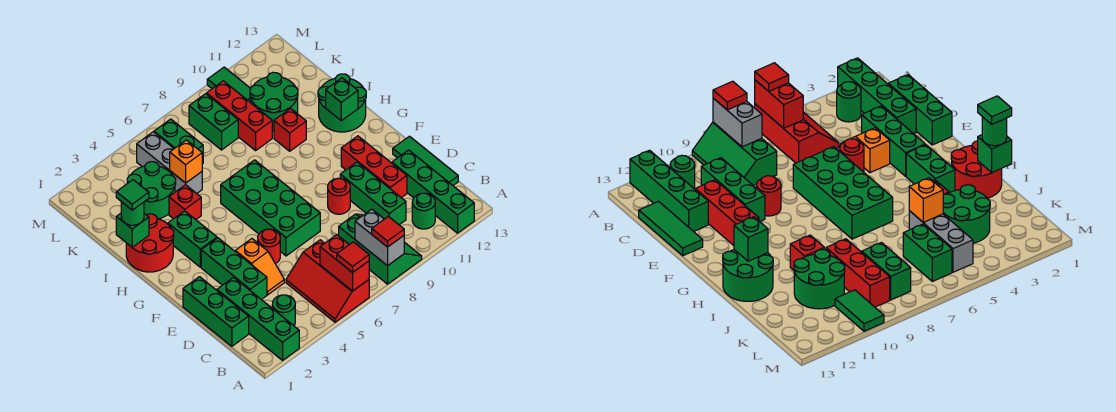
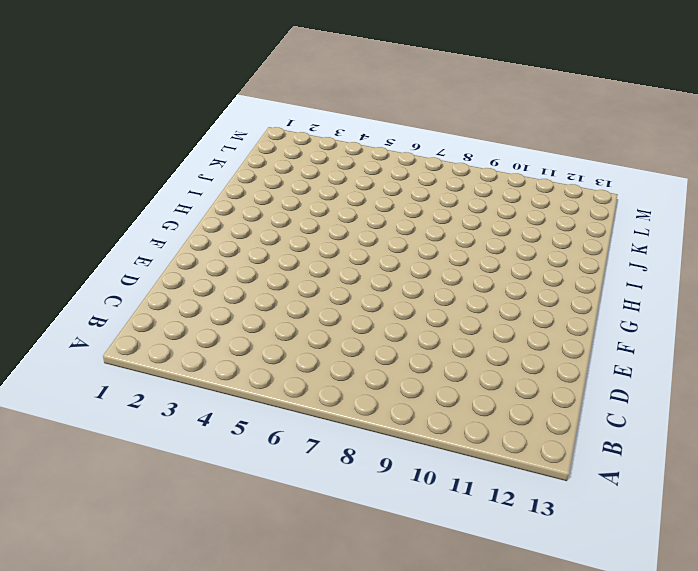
none -> green brick A2:D2 level 1
none -> red slope A5:C6 level 1 top 6
none -> green slope A8:C9 level 1 top 8
none -> green brick A12:D12 level 1

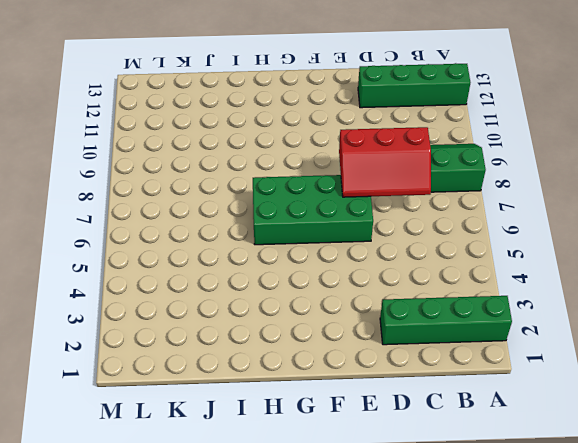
red slope C7:E8 level 2 top 8 -> red slope A5:C6 level 1 top 6
none -> green round brick B3 level 1
none -> green round brick B11 level 1
none -> green brick C1:E1 level 1
none -> green brick C10:E10 level 1

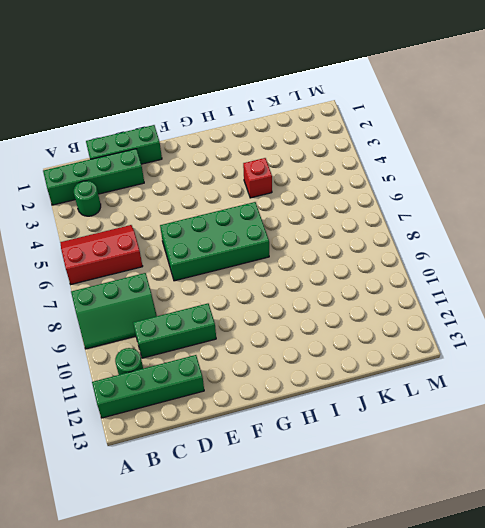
none -> green tile C13:E13 level 1
none -> green brick D3:F3 level 1
none -> orange slope D4:E4 level 1 top E
none -> red brick D11:F11 level 1

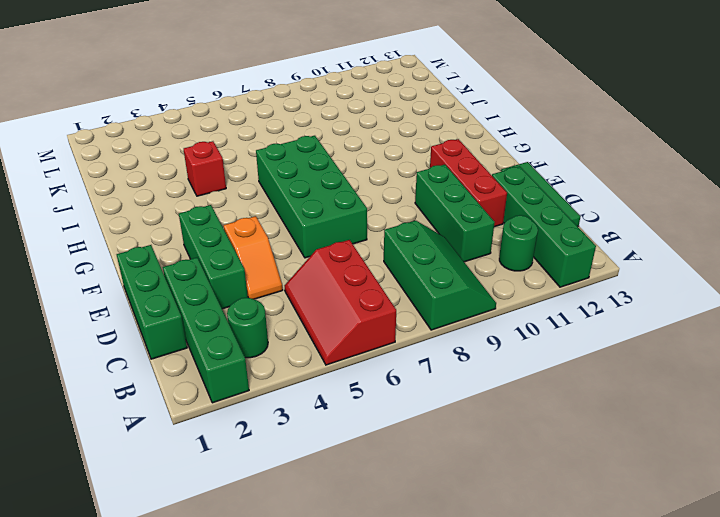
none -> red round brick E5 level 1
none -> red round brick E9 level 1
none -> green brick G3:H3 level 1
none -> red round brick H1:I2 level 1

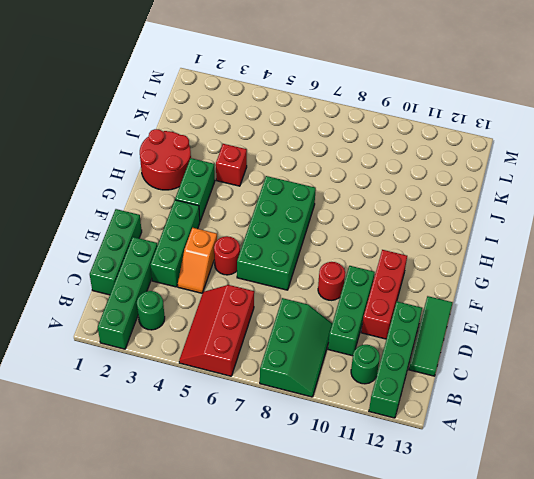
none -> green round brick H12:I13 level 1
none -> red brick I10 level 1
none -> green round brick J3:K4 level 1
none -> grey brick J5:L5 level 1

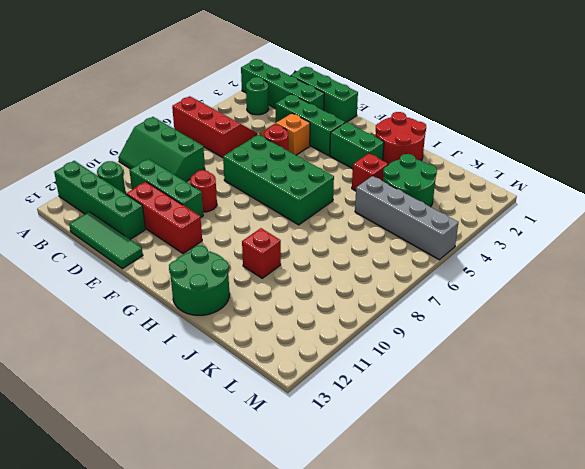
grey brick J5:M5 level 1 -> grey brick J5:L5 level 1
none -> red brick J9:L9 level 1
none -> green round brick J10:K11 level 1
none -> green brick K6:L6 level 1
none -> green brick K8:L8 level 1

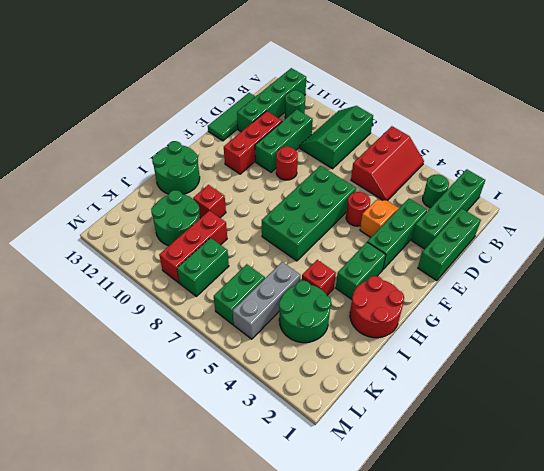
none -> green tile L10:M10 level 1
none -> red brick A6:B6 level 2
none -> grey brick A8:B8 level 2
none -> green brick H12 level 2

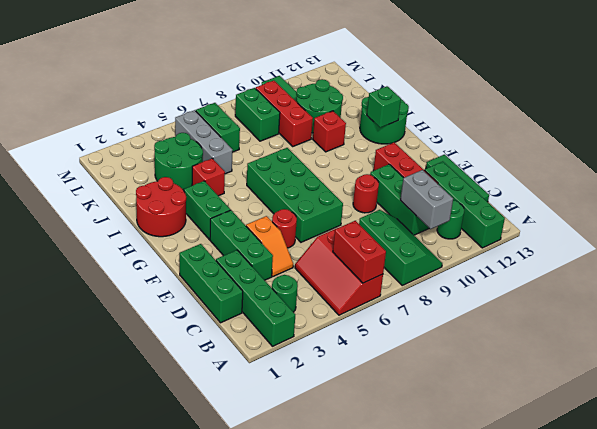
grey brick B10:C10 level 2 -> grey brick A8:B8 level 2
none -> green brick I1 level 2
none -> orange brick J5 level 2
none -> red tile A6 level 3
none -> red tile A8 level 3

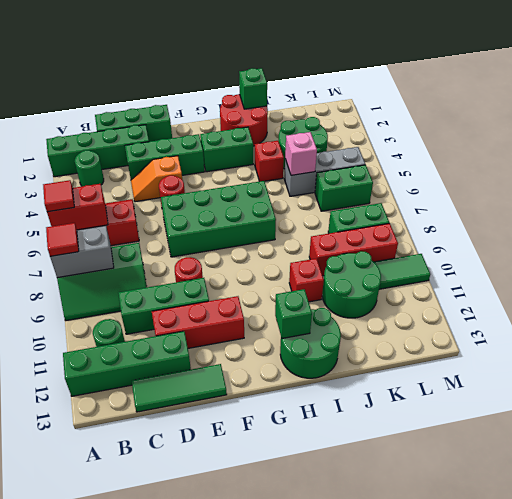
pink brick J5 level 2 -> orange brick J5 level 2
none -> green round brick I1 level 3
none -> green tile I1 level 4

